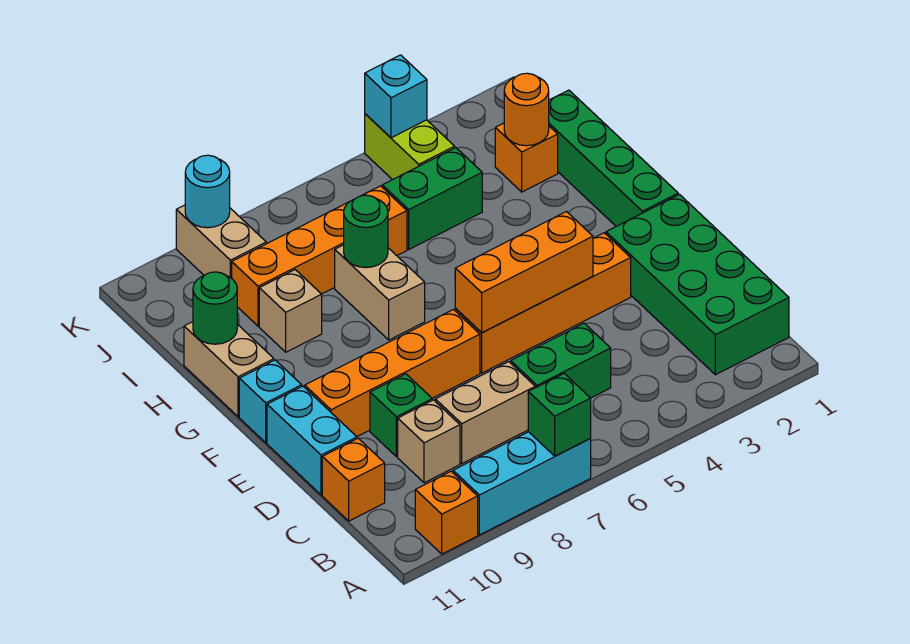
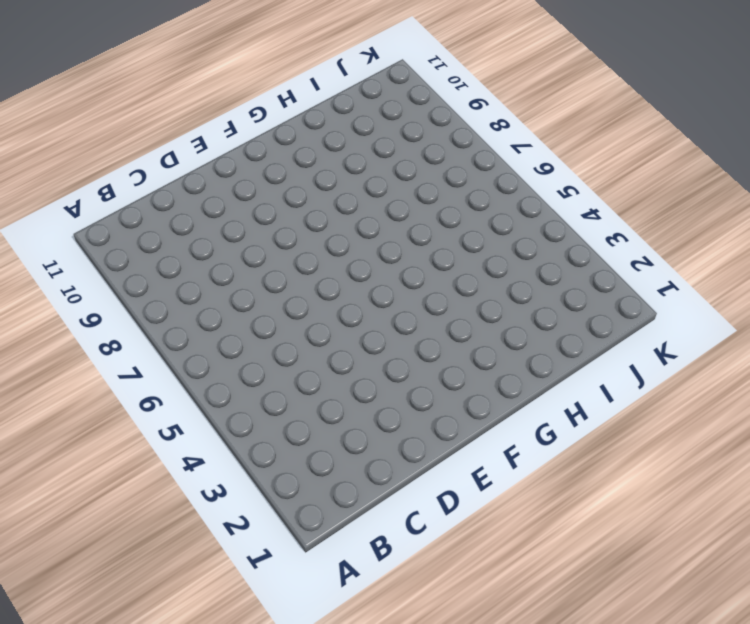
none -> cyan brick A7:A9 level 1
none -> orange brick A10 level 1
none -> green brick B1:E2 level 1

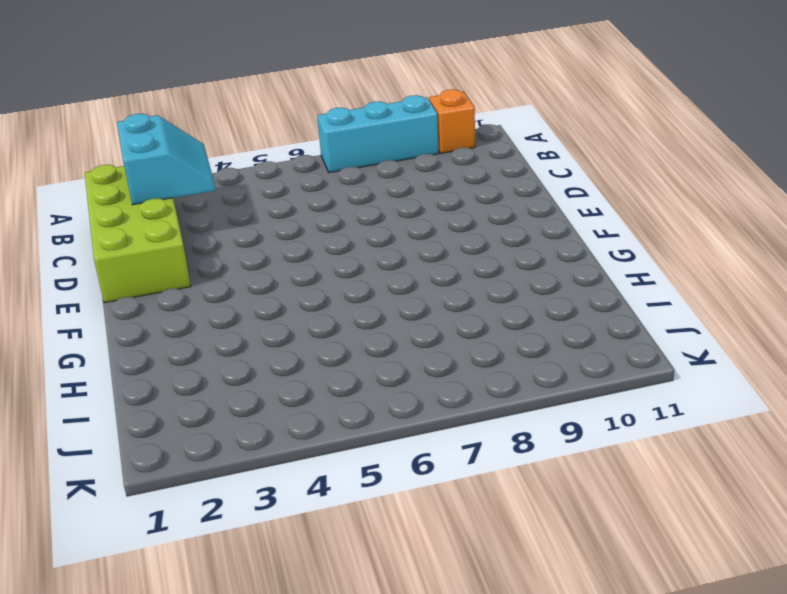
lime brick B1:E2 level 1 -> green brick B1:E2 level 1
cyan slope B2:C3 level 2 top 2 -> none
none -> green brick C5:C6 level 1
none -> tan brick C7:C8 level 1
none -> tan brick C9 level 1

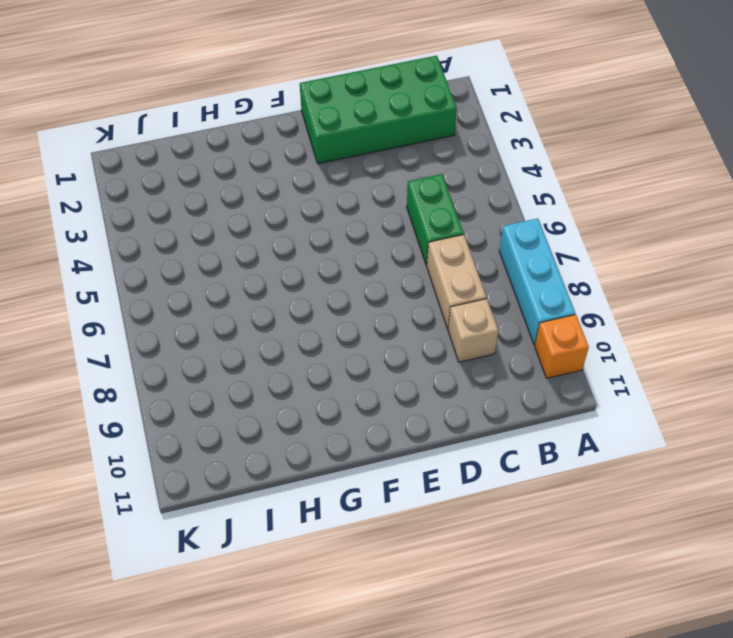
none -> orange brick C11 level 1
none -> green brick D9 level 1
none -> cyan brick D11:E11 level 1

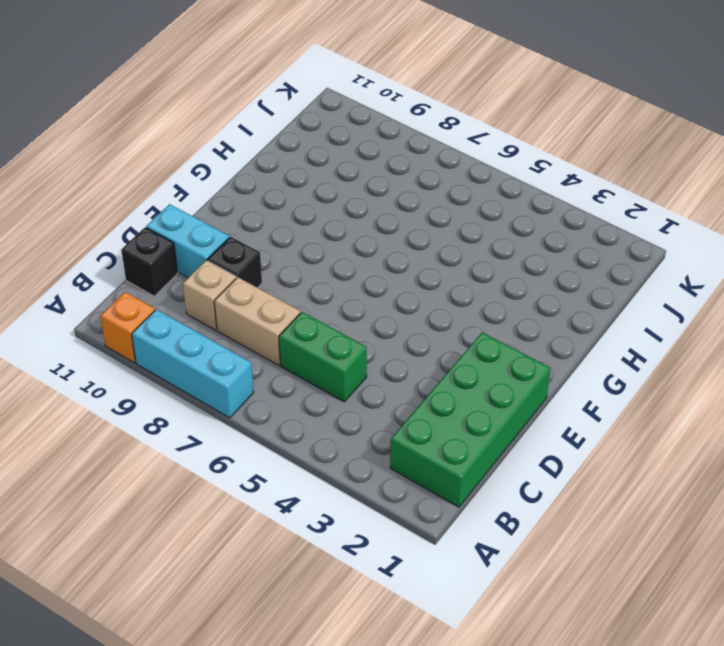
black brick C11 level 1 -> orange brick C11 level 1
black brick D9 level 1 -> green brick D9 level 1
cyan brick D10:D11 level 1 -> cyan brick D11:E11 level 1
none -> orange brick E3:E6 level 1
none -> orange brick E7:E10 level 1
none -> green brick F1:I1 level 1

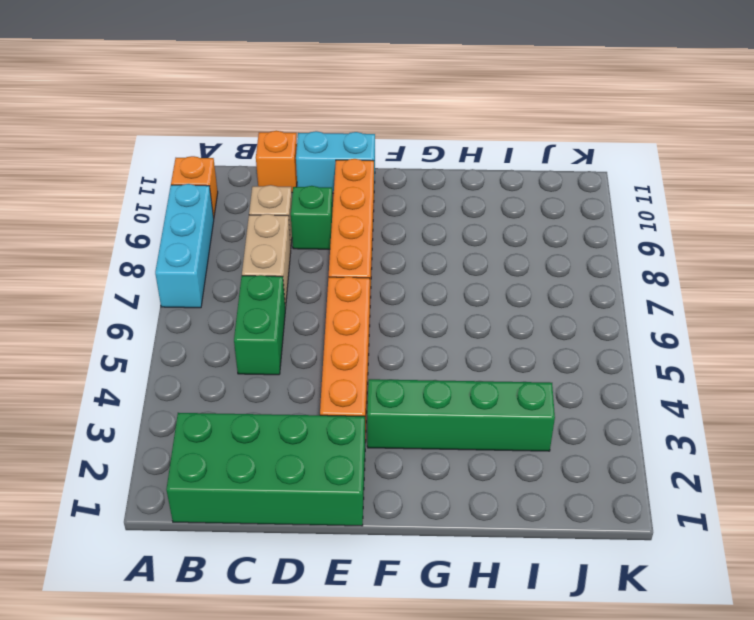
green brick F3:I3 level 1 -> green brick F1:I1 level 1
none -> cyan brick F11 level 1
none -> tan brick G7:H7 level 1
none -> tan brick G11:H11 level 1

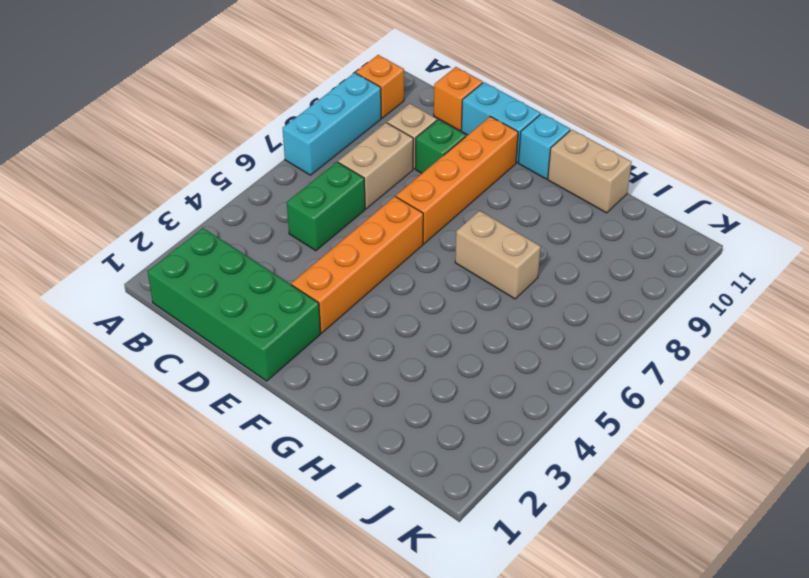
none -> green brick F1:I1 level 1
none -> tan brick H9 level 1
none -> orange brick I2 level 1

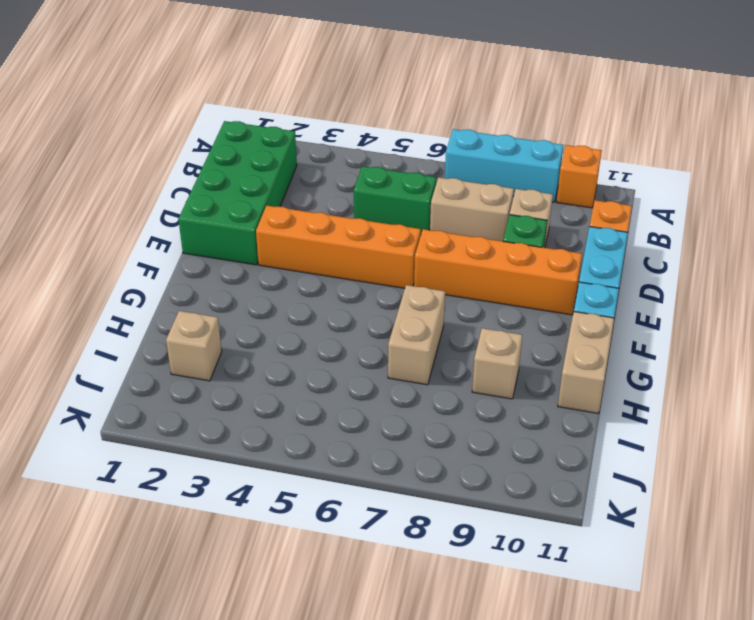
tan brick I2 level 1 -> orange brick I2 level 1
none -> green brick F1:I1 level 1
none -> green brick I4:I5 level 1
none -> orange brick I6:I9 level 1

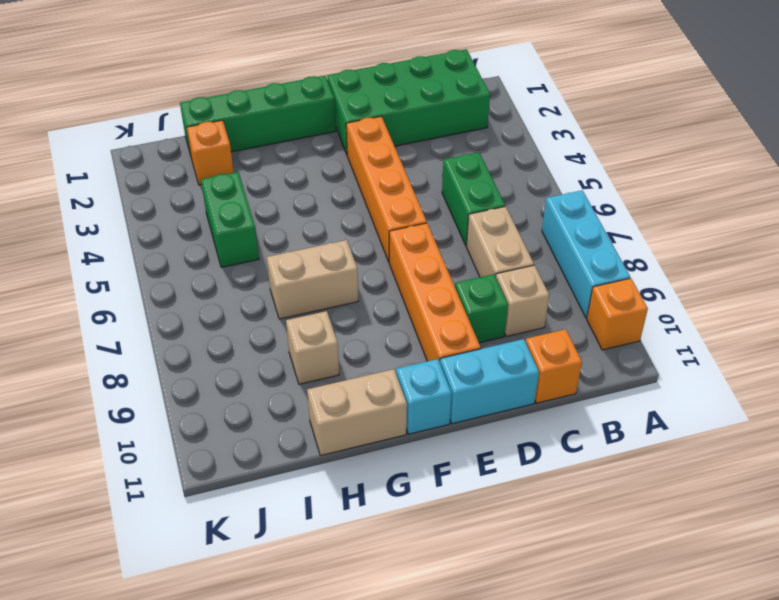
none -> orange brick I6:I9 level 1
none -> lime brick J4:K4 level 1
none -> tan brick J9:K9 level 1

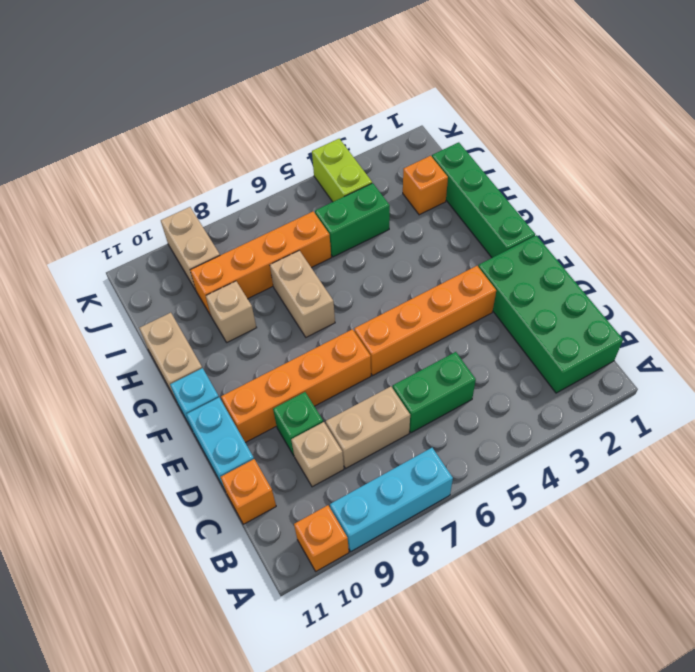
none -> green brick A7 level 2
none -> orange brick E4:E6 level 2
none -> green round brick H7 level 2

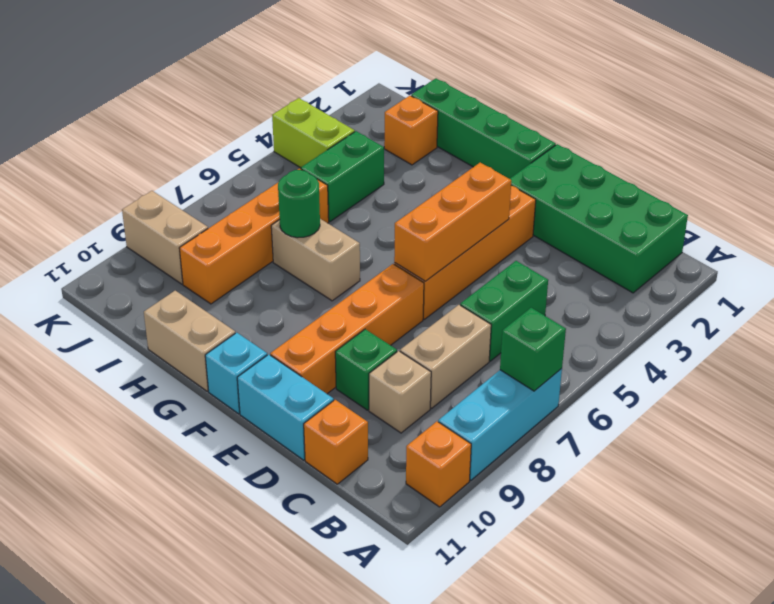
none -> tan brick H9 level 1
none -> green round brick H11 level 2
none -> orange round brick I2 level 2

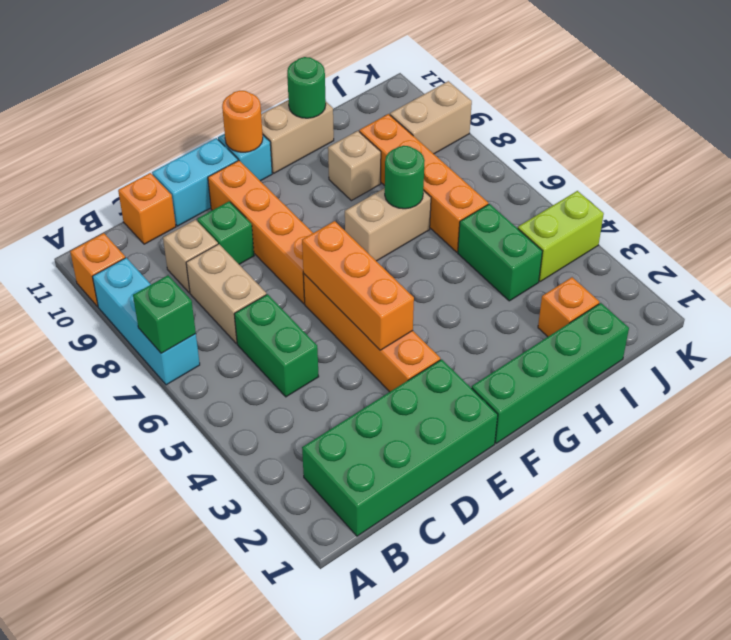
orange round brick F11 level 2 -> orange round brick I2 level 2
none -> cyan brick K4 level 2
none -> cyan round brick K9 level 2

